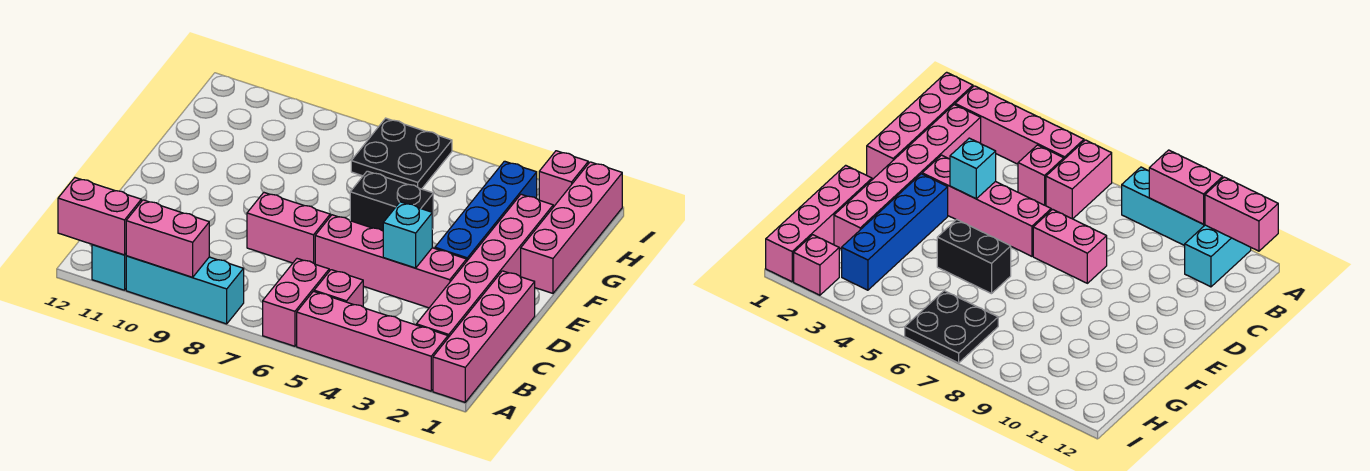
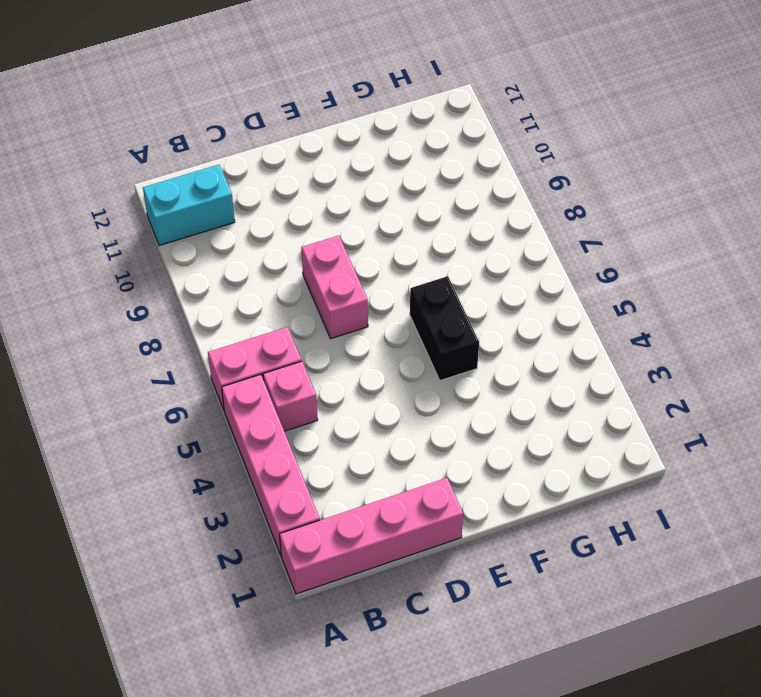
none -> cyan brick A8:A10 level 1
none -> pink brick B2:G2 level 1
none -> pink brick D3:D6 level 1

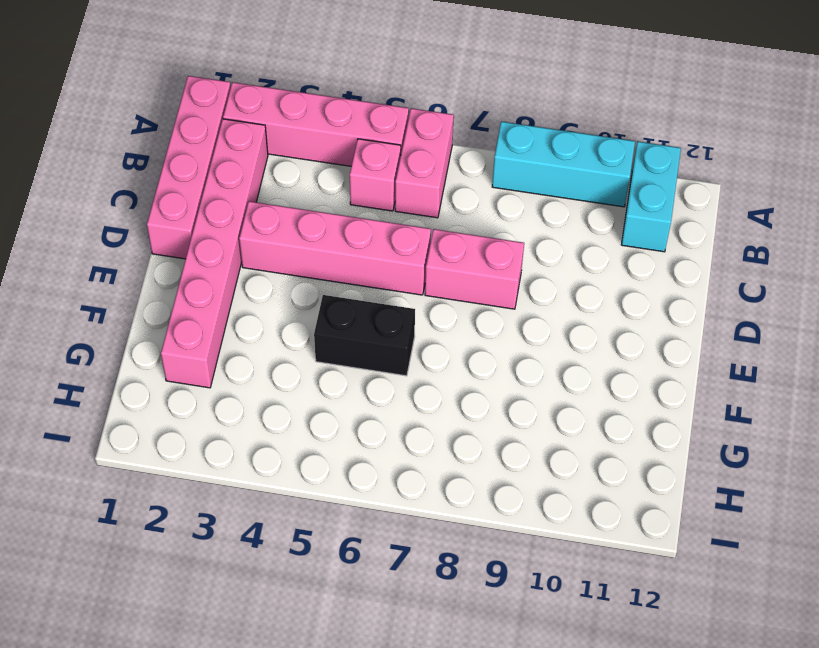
none -> blue brick E3:H3 level 1
none -> pink brick F1:I1 level 1
none -> black plate H6:I7 level 1

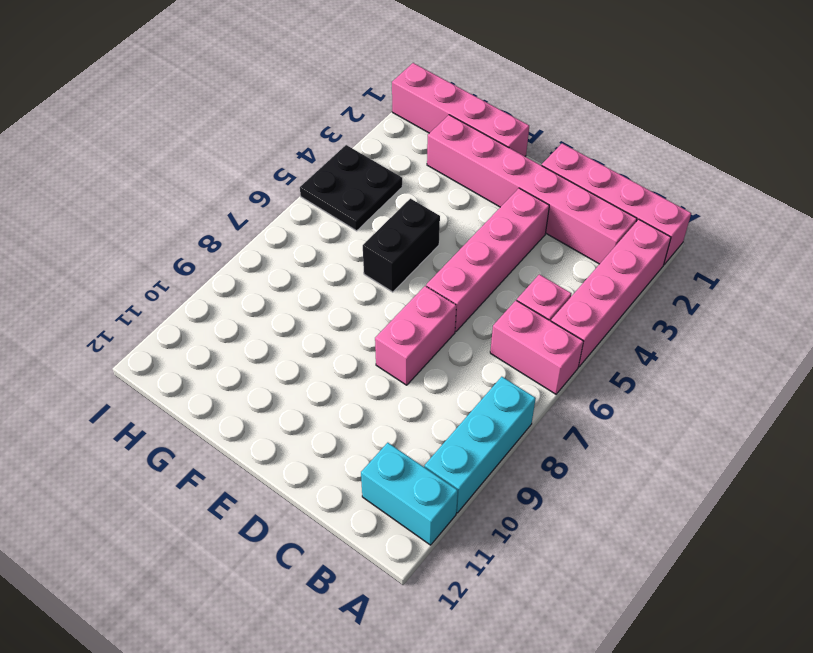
black plate H4:I5 level 1 -> black plate H6:I7 level 1
none -> blue brick E3:H3 level 1
none -> pink brick I2 level 1
none -> pink brick A9:A10 level 2

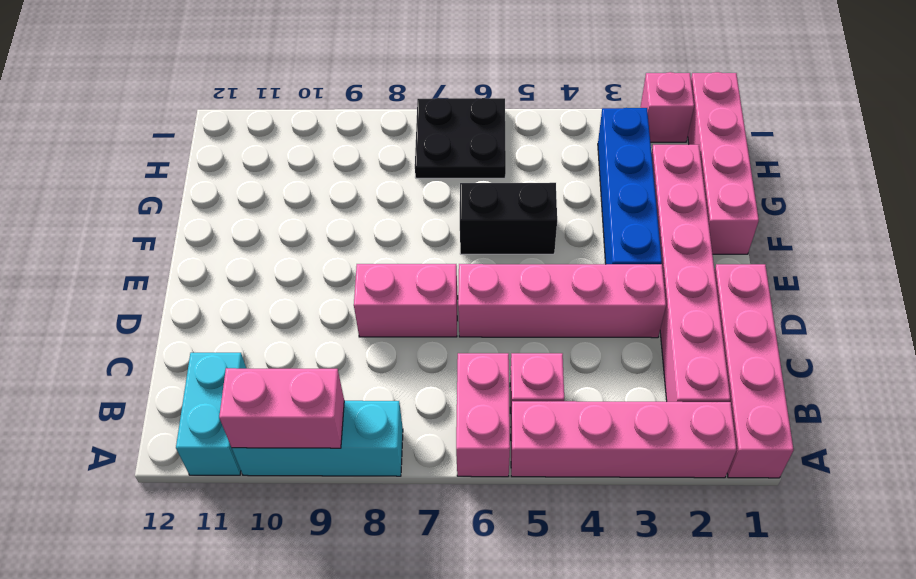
none -> pink brick A11:A12 level 2
none -> cyan brick D4 level 2

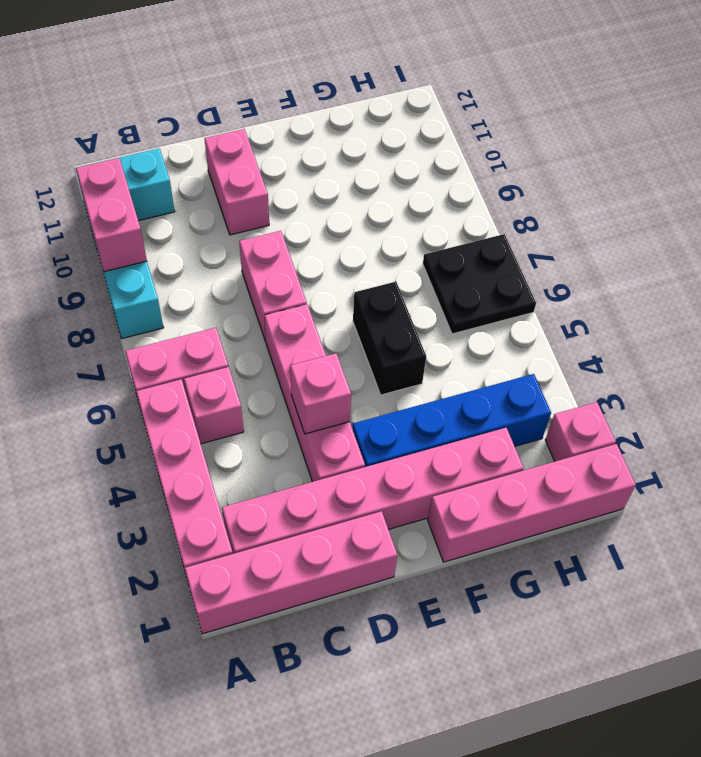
pink brick D4 level 2 -> cyan brick D4 level 2
pink brick D10:D11 level 1 -> pink brick A11:A12 level 2

